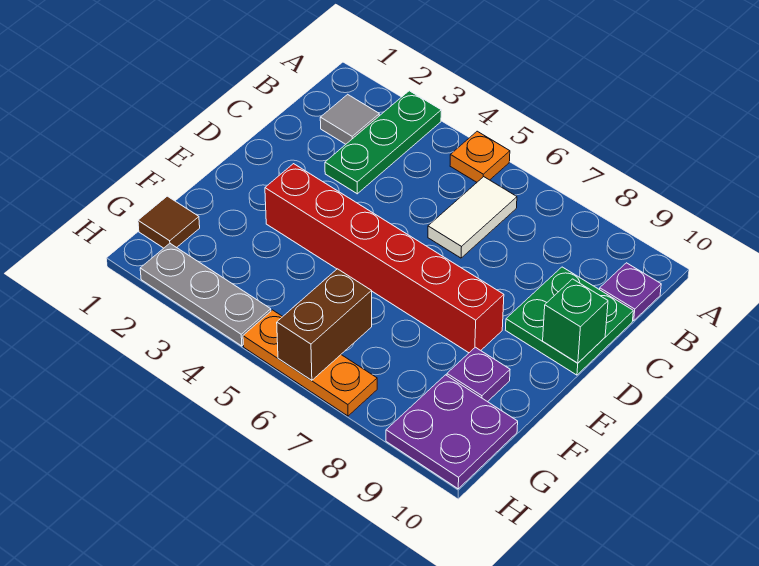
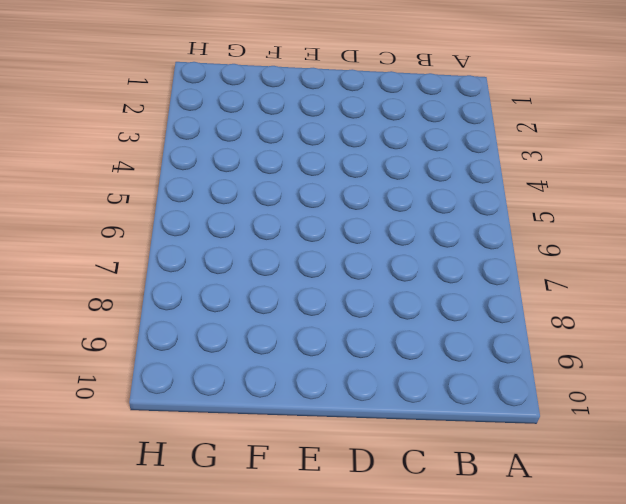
none -> green plate A3:C3 level 1
none -> orange plate A5 level 1
none -> grey tile B2 level 1

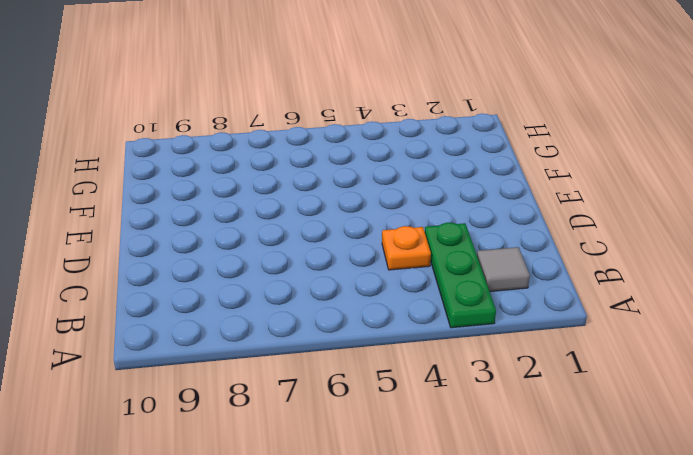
orange plate C4 level 1 -> orange plate A5 level 1
none -> white tile B6:C6 level 1
none -> purple plate B10 level 1
none -> green plate C9:D10 level 1

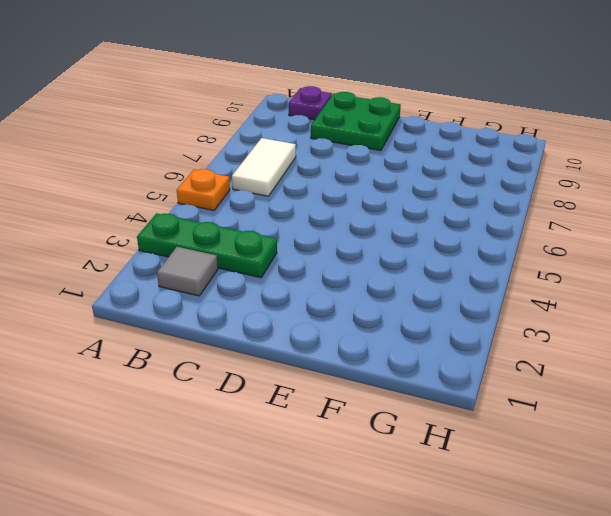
white tile B6:B7 level 1 -> white tile B6:C6 level 1
none -> red brick E3:E8 level 1
none -> purple plate F9 level 1
none -> brown tile G1 level 1

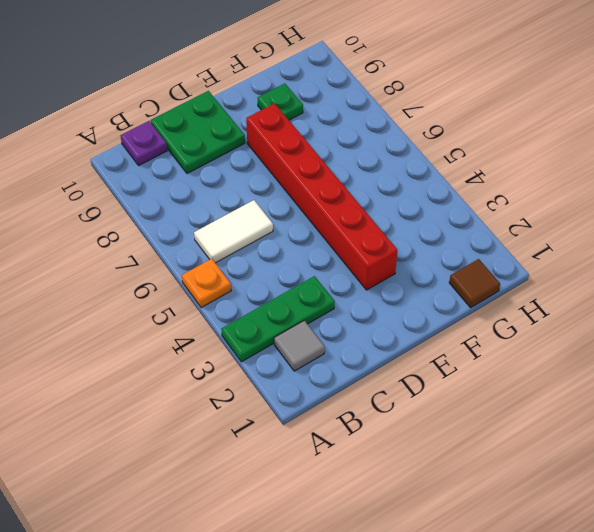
green plate F9 level 1 -> purple plate F9 level 1
none -> purple plate G9:H10 level 1
none -> grey plate H2:H4 level 1
none -> orange plate H5:H7 level 1

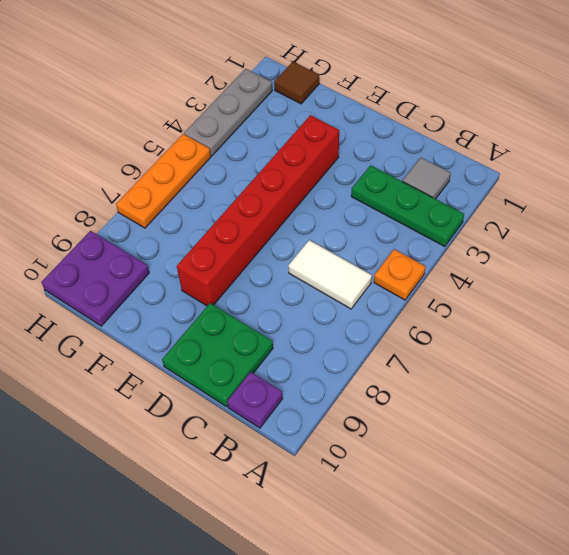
none -> purple plate F9 level 1
none -> green brick D10 level 2
none -> brown brick G6:H6 level 2

